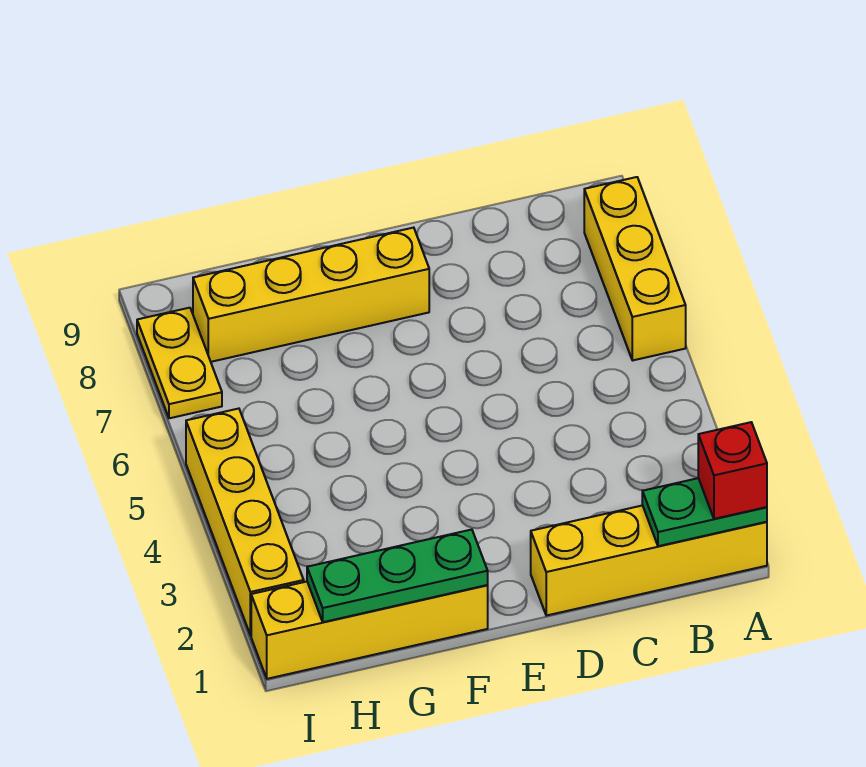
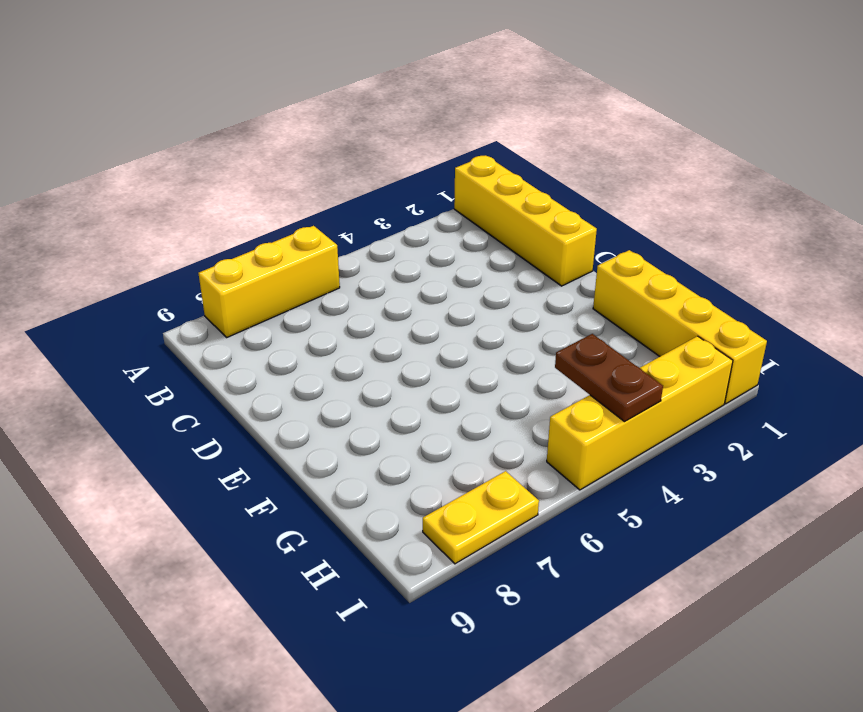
brown plate H4:I4 level 2 -> none
none -> yellow brick E8:H8 level 1
none -> green plate A1:B1 level 2

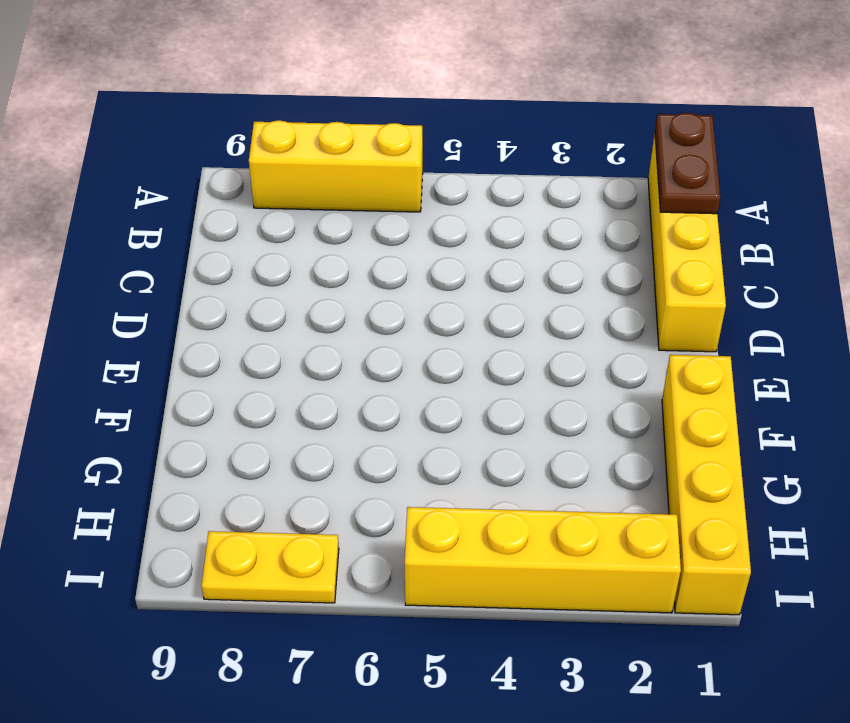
brown plate A1:B1 level 2 -> green plate A1:B1 level 2
none -> yellow brick E8:H8 level 1
none -> green plate F1:H1 level 2

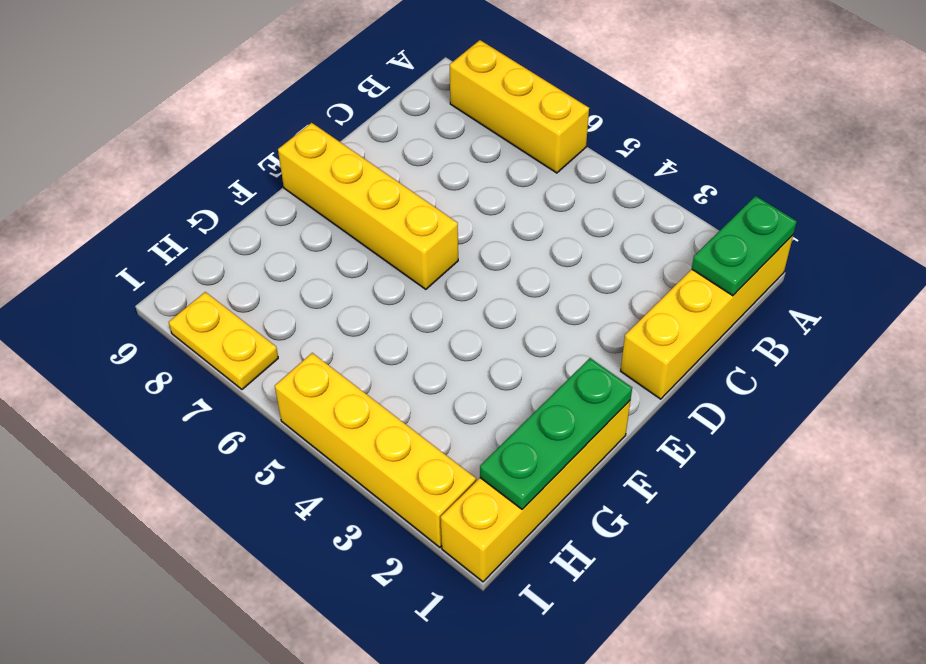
yellow brick E6:E9 level 1 -> yellow brick E8:H8 level 1
none -> red brick A1 level 3

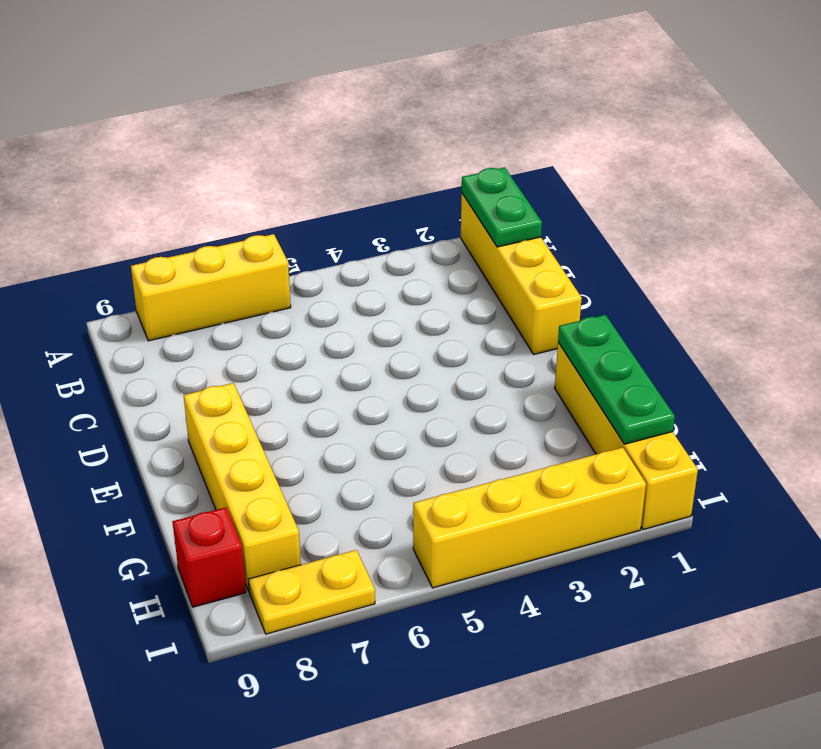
red brick H9 level 1 -> red brick A1 level 3

